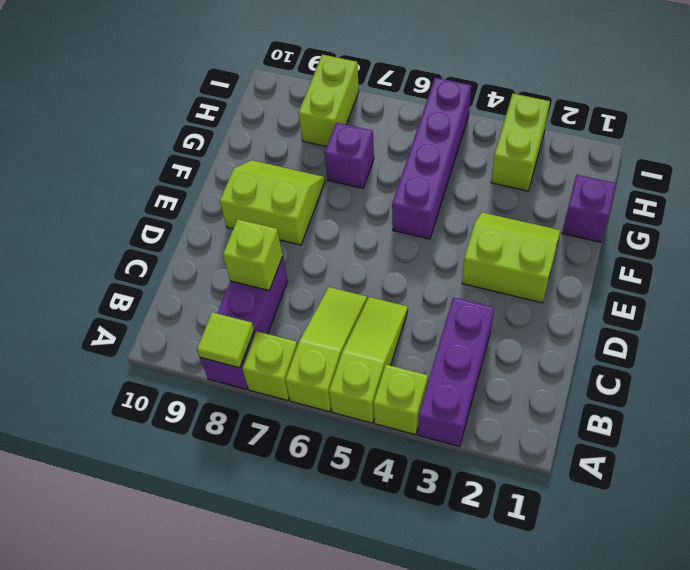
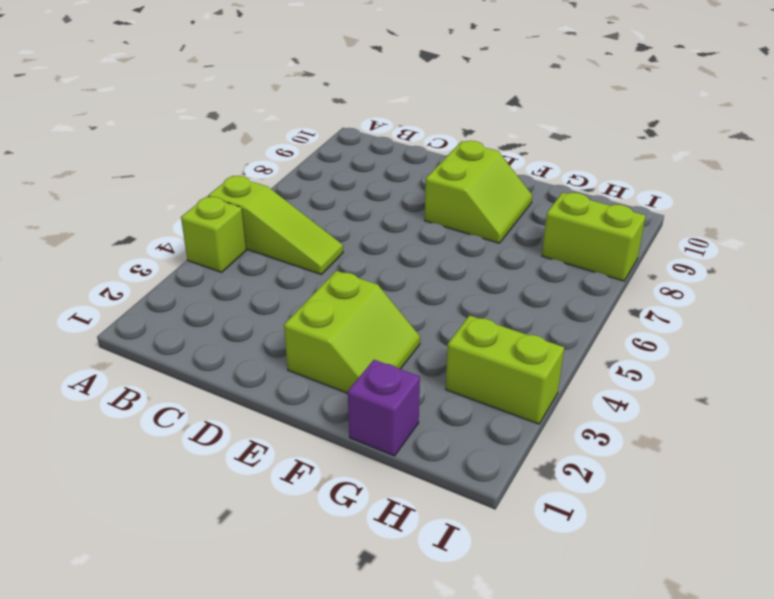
none -> purple brick A3:C3 level 1
none -> lime slope A6:C6 level 1 top A
none -> lime brick A7 level 1

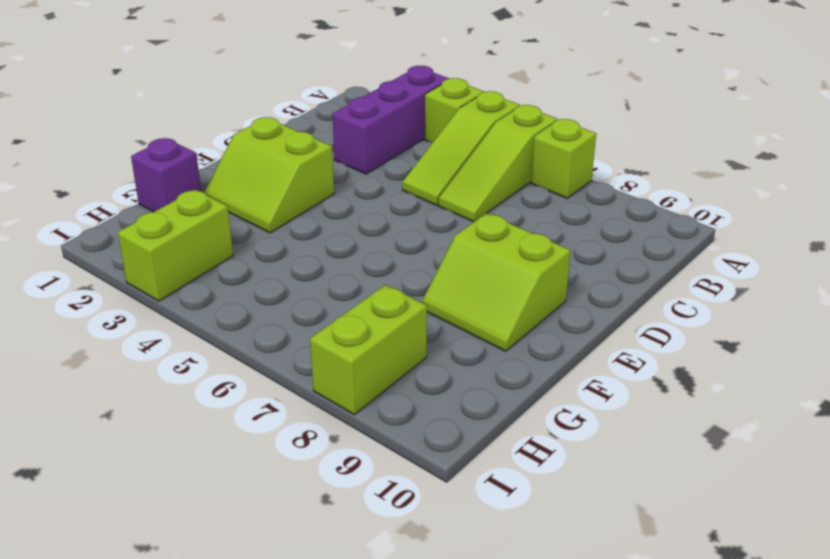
none -> purple brick A8:C8 level 1
none -> purple brick F5:I5 level 1
none -> purple brick G7 level 1

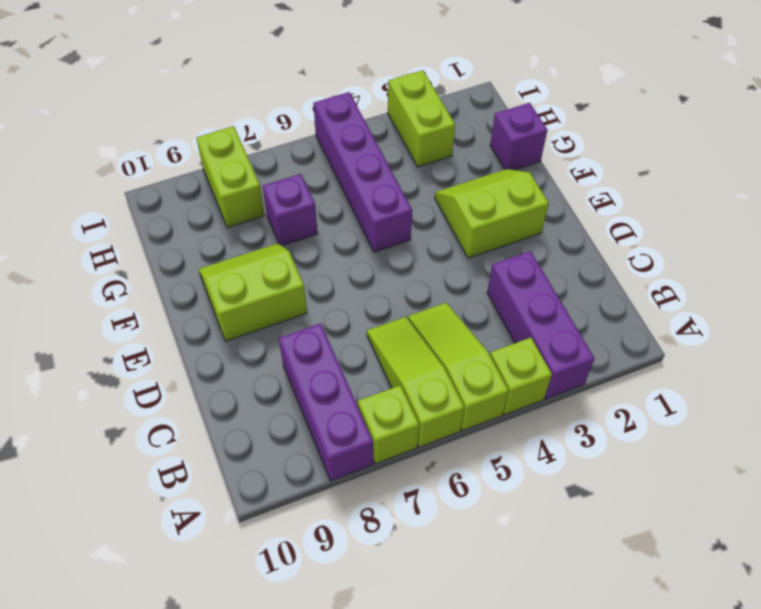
none -> lime tile A8 level 2
none -> lime brick C8 level 2

